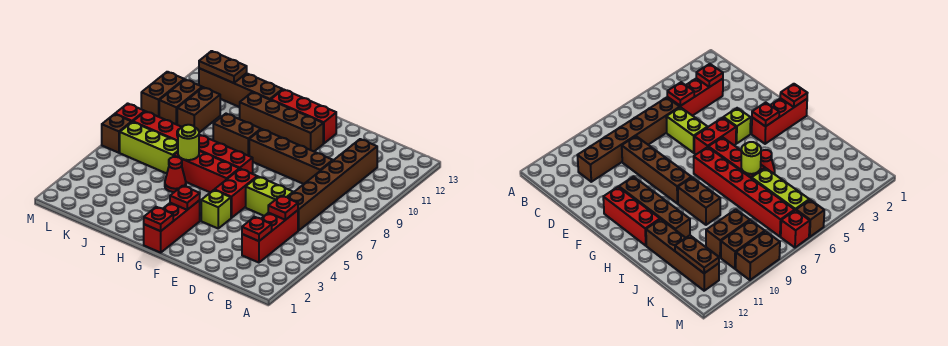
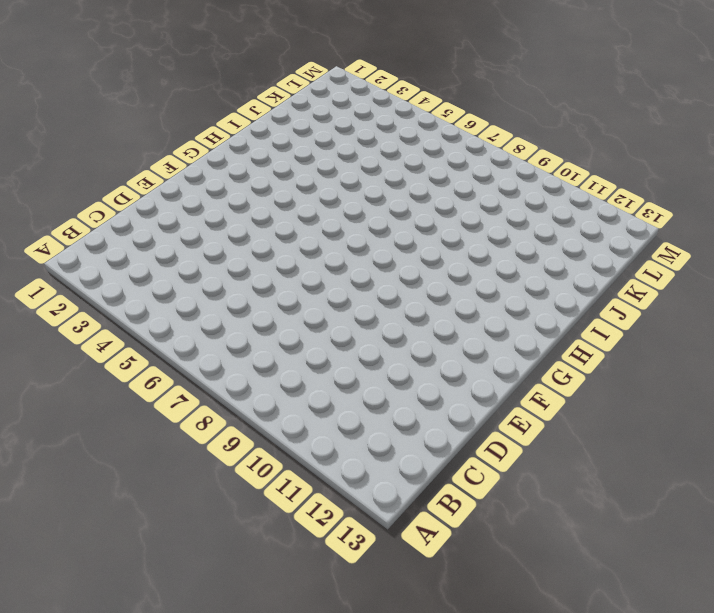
none -> red brick C3:C5 level 1
none -> brown brick C6:C11 level 1
none -> lime brick D6:E6 level 1

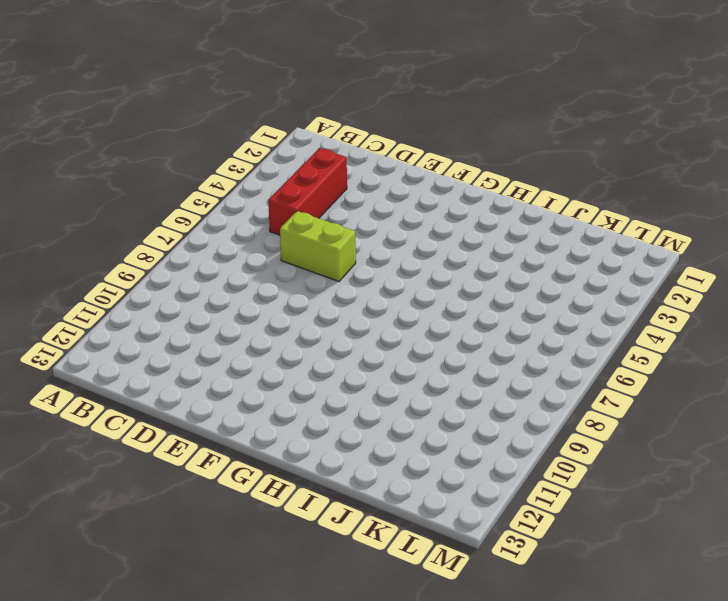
none -> brown brick C6:C11 level 1
none -> brown brick D9:G9 level 1
none -> lime brick F4 level 1

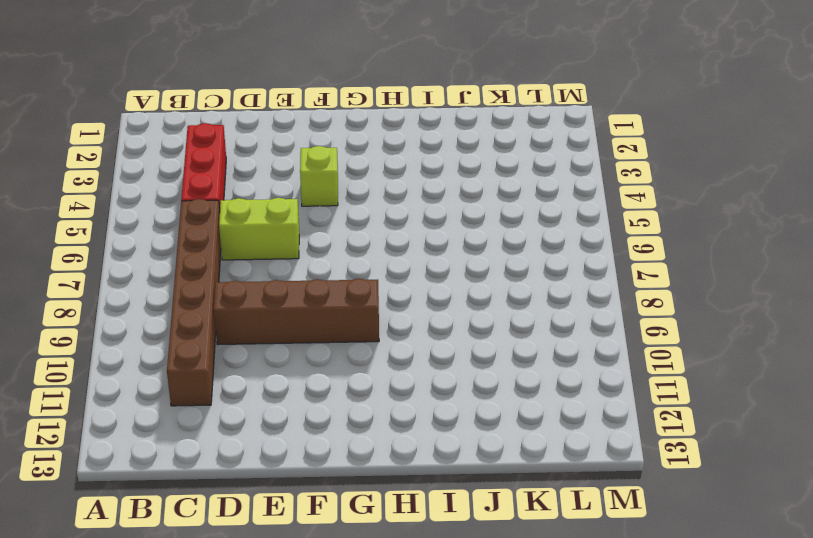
none -> red brick F5:F6 level 1
none -> brown brick F11:I11 level 1
none -> red brick F12:H12 level 1

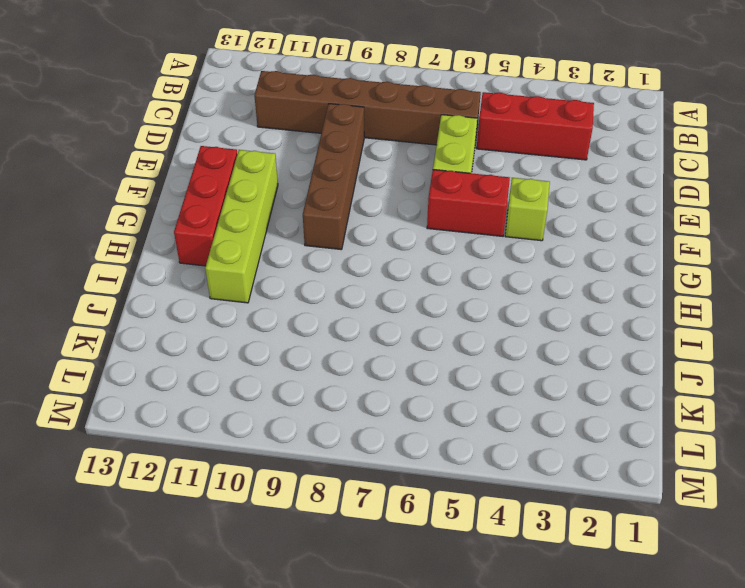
lime brick F11:I11 level 1 -> brown brick F11:I11 level 1
none -> red brick G1:G3 level 1
none -> red brick G6:I6 level 1
none -> red brick G7:L7 level 1

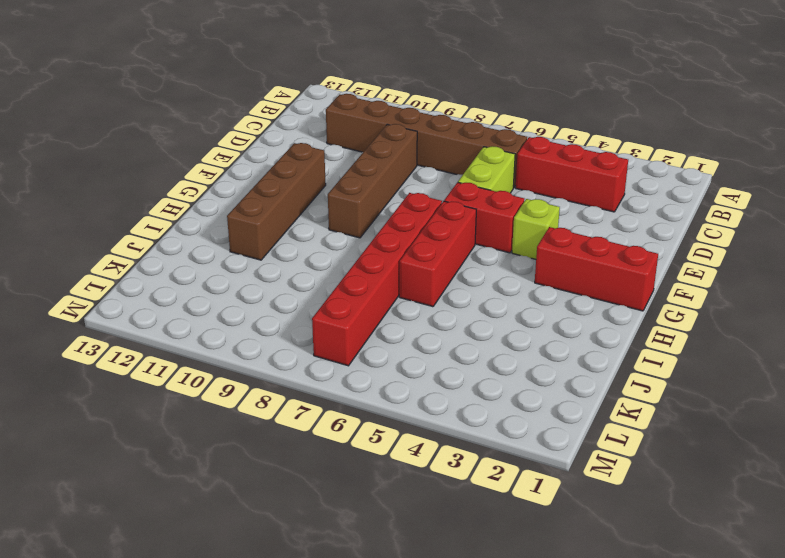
none -> red brick F12:H12 level 1
none -> brown brick H9:I9 level 1
none -> red cone I5 level 1

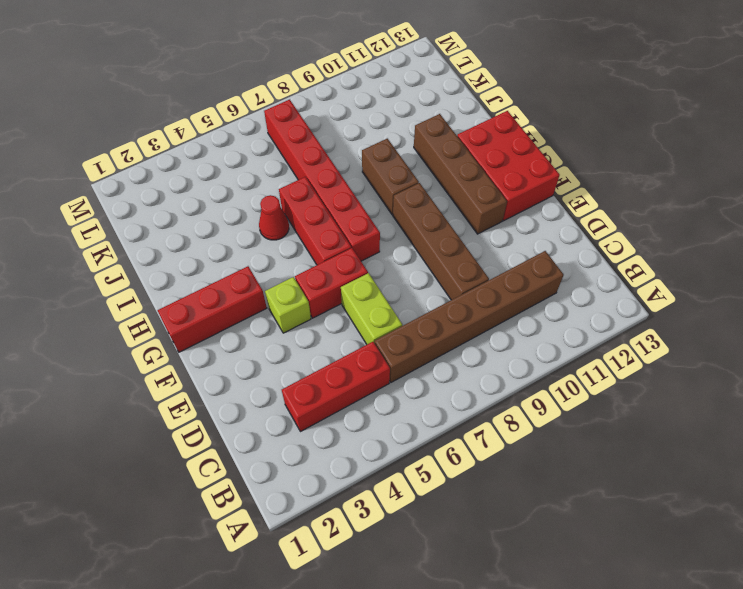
red brick F12:H13 level 1 -> red brick F12:H12 level 1
none -> brown brick I12:L12 level 1
none -> lime brick J6:L6 level 1
none -> brown brick K9:K10 level 1

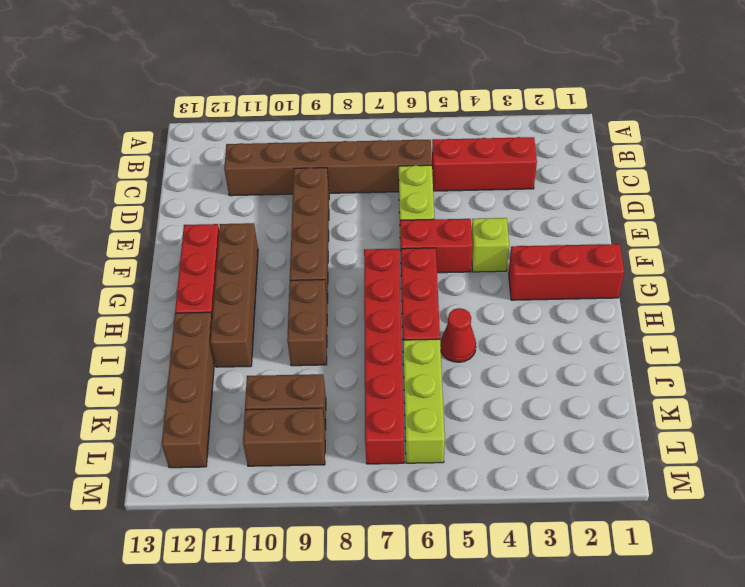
none -> brown brick M6 level 1
none -> red brick M7 level 1
none -> brown brick M9:M10 level 1

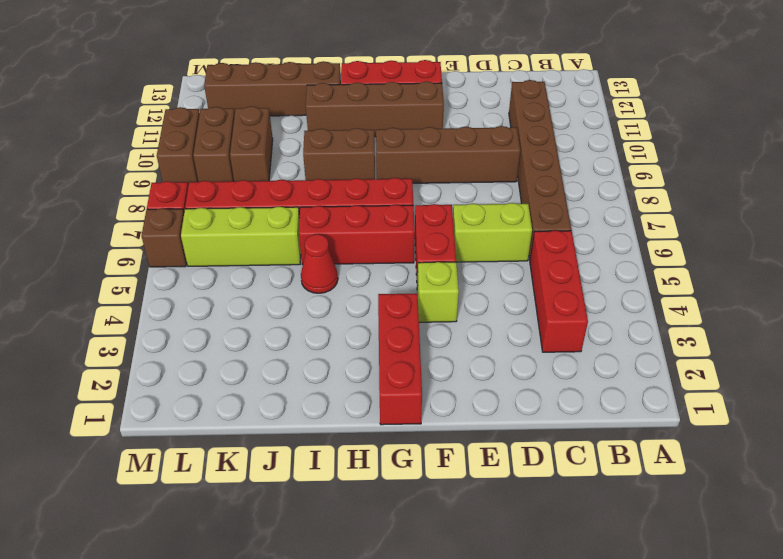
none -> red plate C3 level 2
none -> red plate C5 level 2
none -> red plate G1 level 2

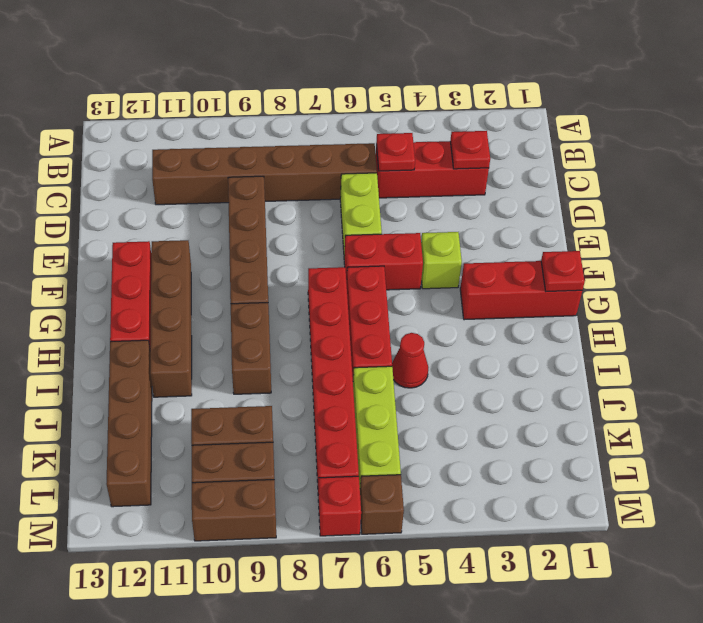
none -> red plate G3 level 2
none -> lime round brick I6 level 2
none -> brown plate K12:L12 level 2

